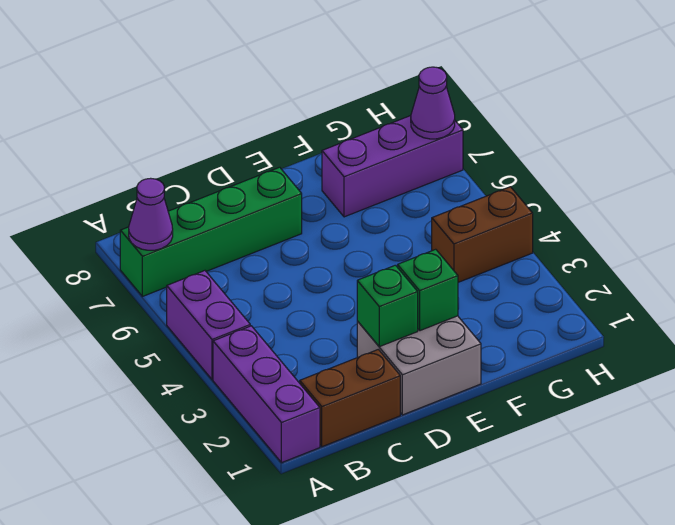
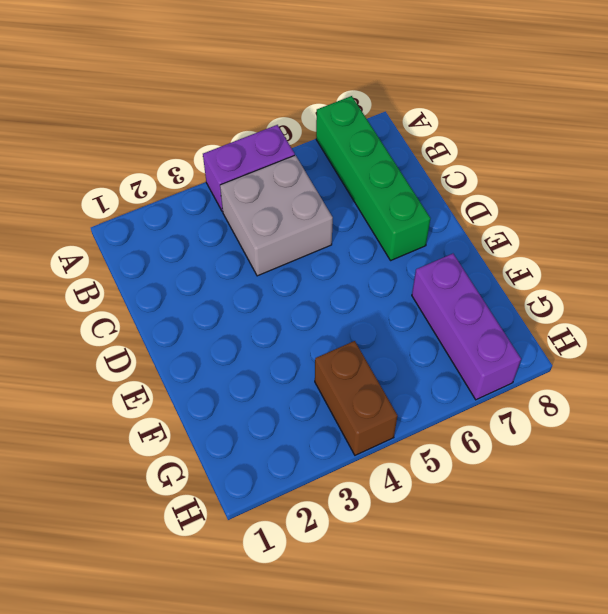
grey brick B4:C5 level 1 -> grey brick D1:E2 level 1
none -> purple brick A1:A3 level 1
none -> brown brick B1:C1 level 1

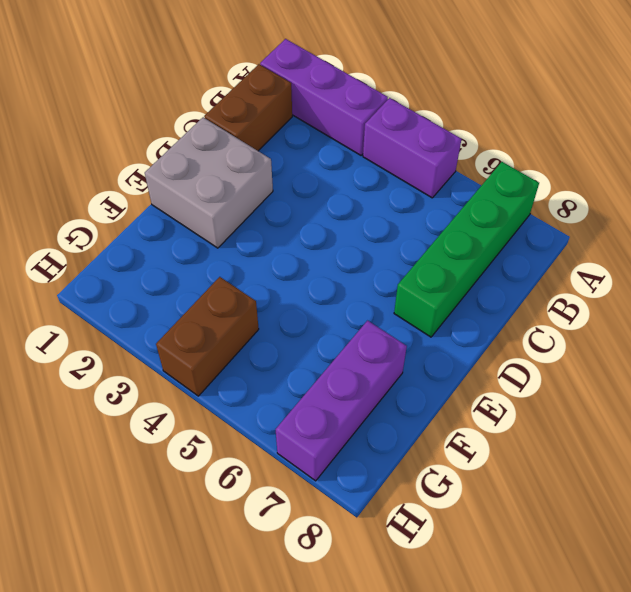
none -> purple cone A7 level 2
none -> green brick D2 level 2

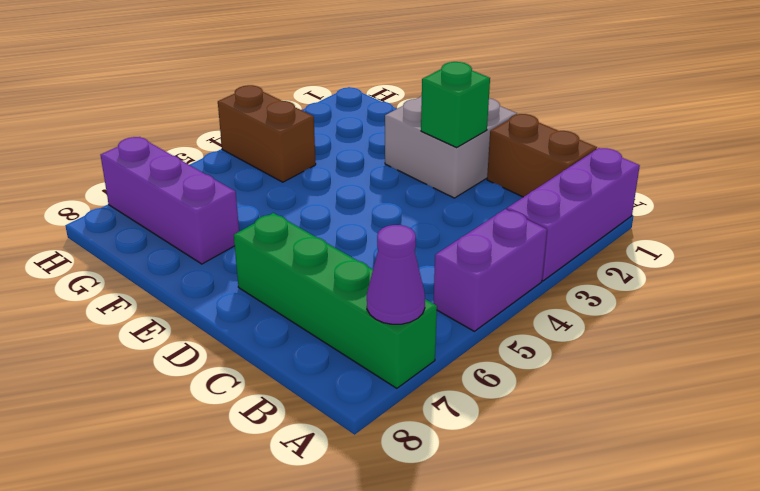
none -> green brick E2 level 2
none -> purple cone H7 level 2

